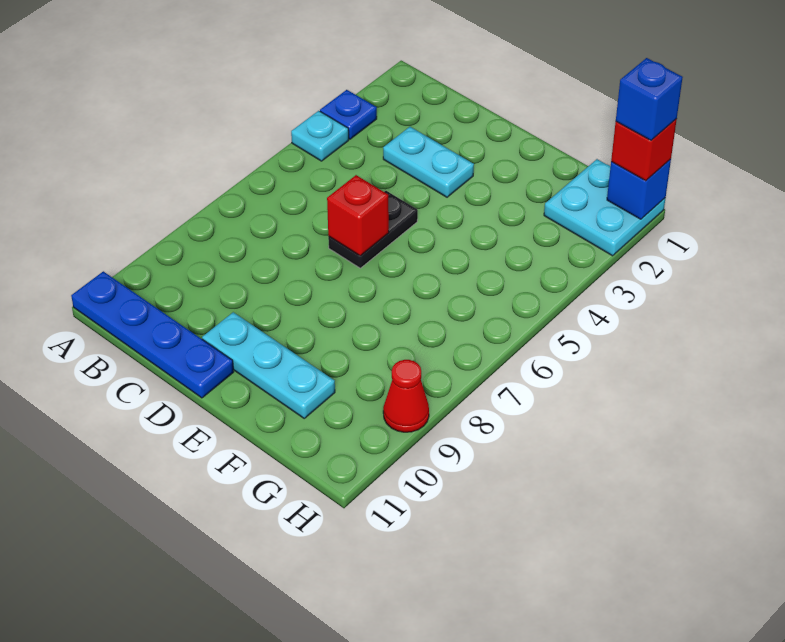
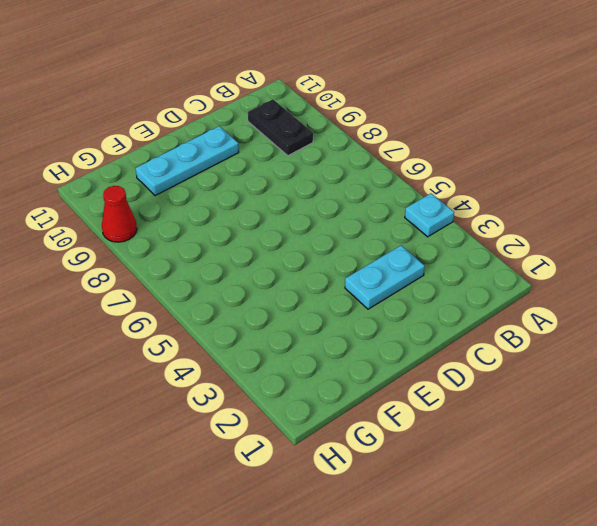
black plate B9:B10 level 1 -> black plate D5:D6 level 1
none -> blue plate A3 level 1
none -> blue plate A11:D11 level 1
none -> cyan plate G1:H2 level 1

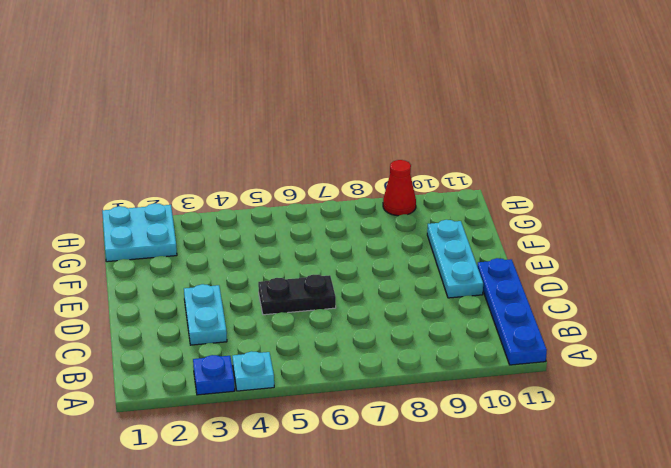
none -> red brick D6 level 2
none -> blue brick H1 level 2
none -> red brick H1 level 3

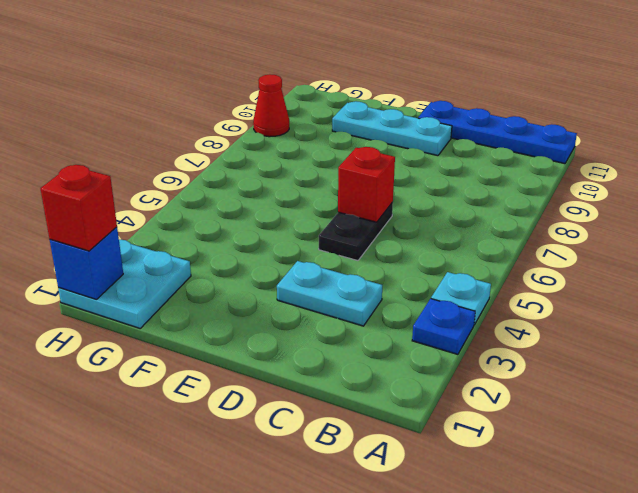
none -> blue brick H1 level 4

